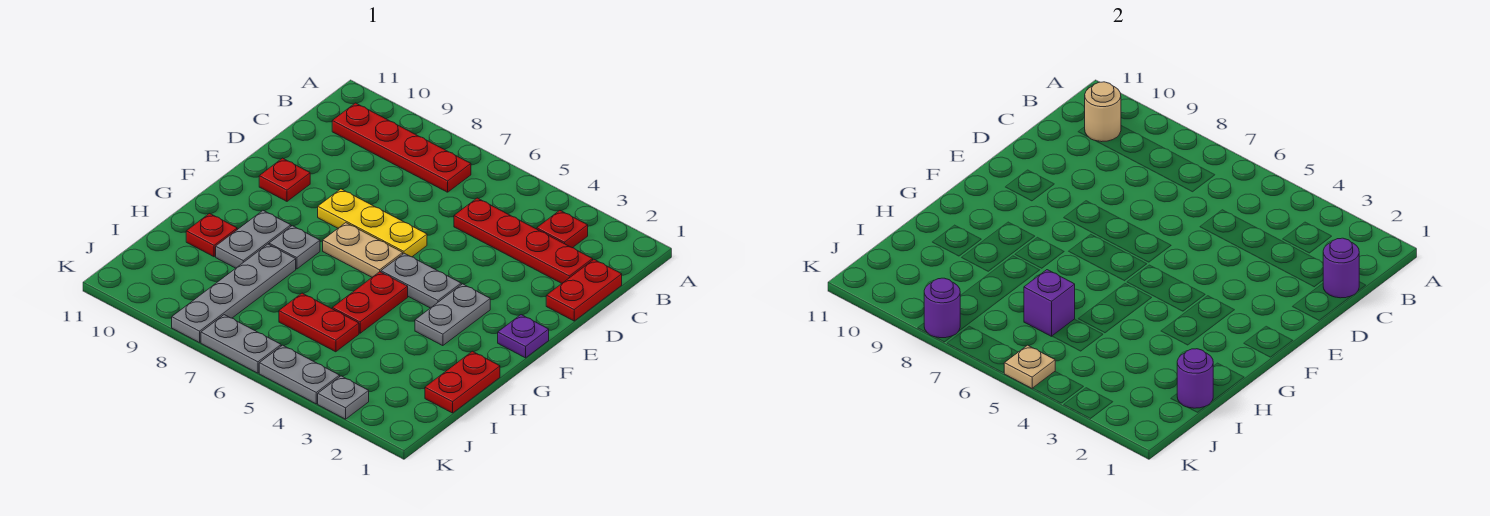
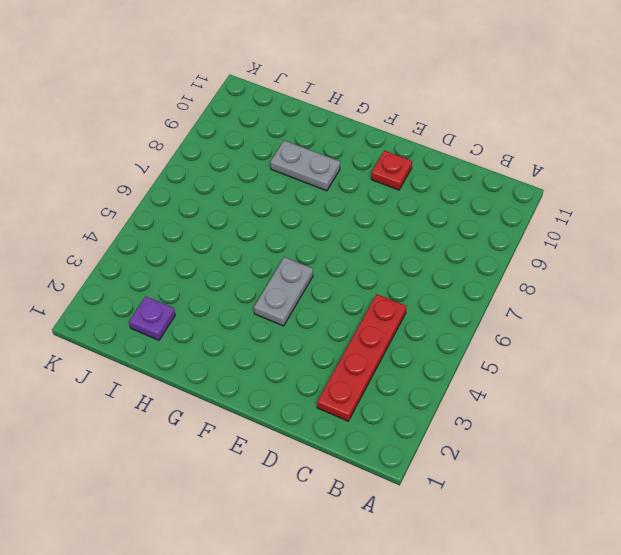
purple plate I2 level 1 -> purple plate F1 level 1
none -> red plate B3 level 1
none -> red plate B7:B10 level 1
none -> red plate C1:D1 level 1

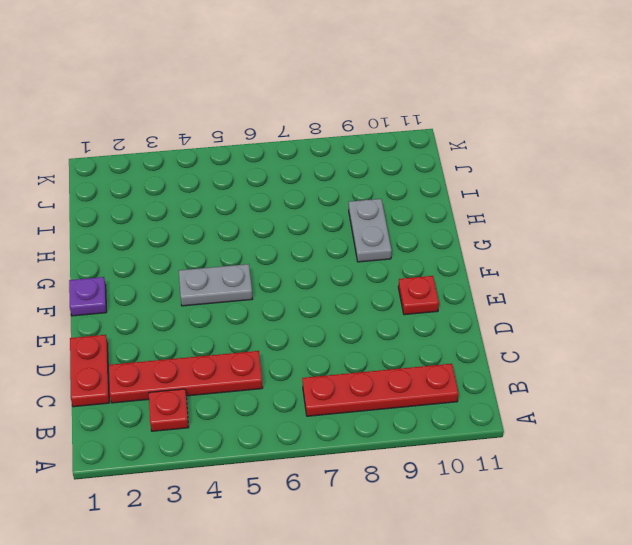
none -> yellow plate E6:E8 level 1
none -> grey plate F3:G3 level 1
none -> tan plate F6:F7 level 1

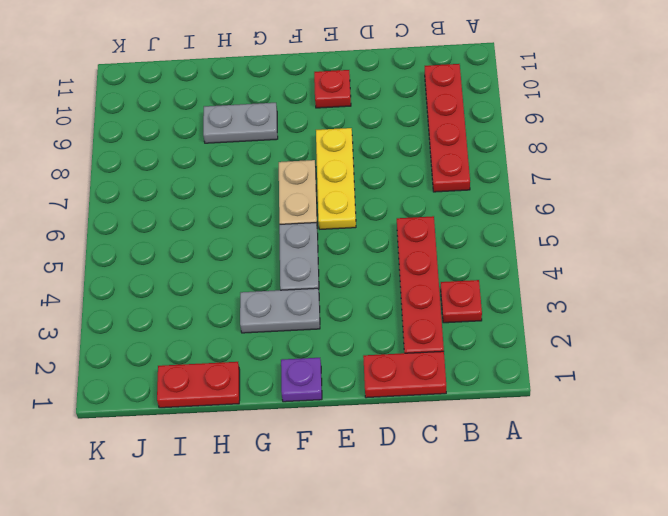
none -> red plate G5:H5 level 1
none -> grey plate G8 level 1
none -> grey plate H8:K8 level 1

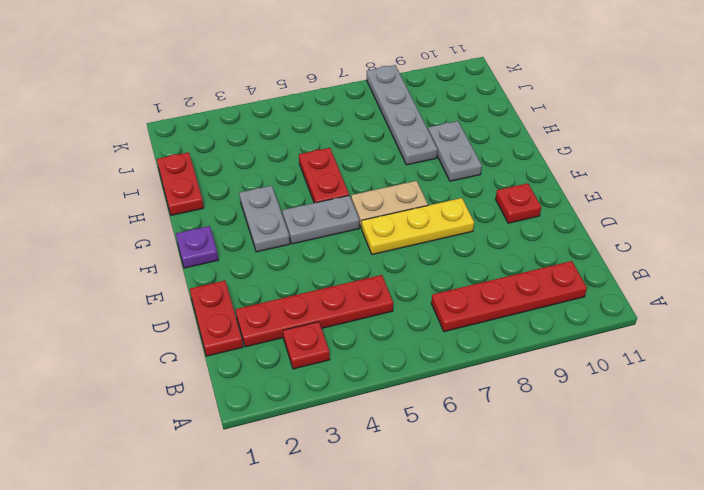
none -> grey plate G8 level 1
none -> red plate H10 level 1
none -> red plate I5:I6 level 1

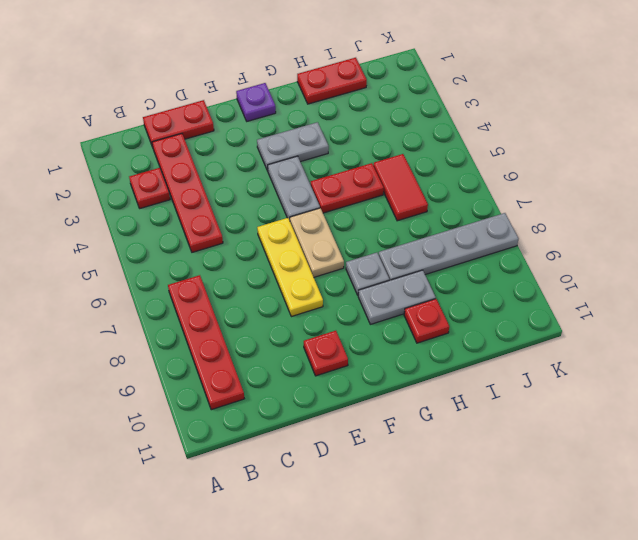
red tile I5:I6 level 1 -> red plate I5:I6 level 1
none -> grey plate K3 level 1
none -> grey plate K4:K5 level 1
none -> grey plate K6:K7 level 1

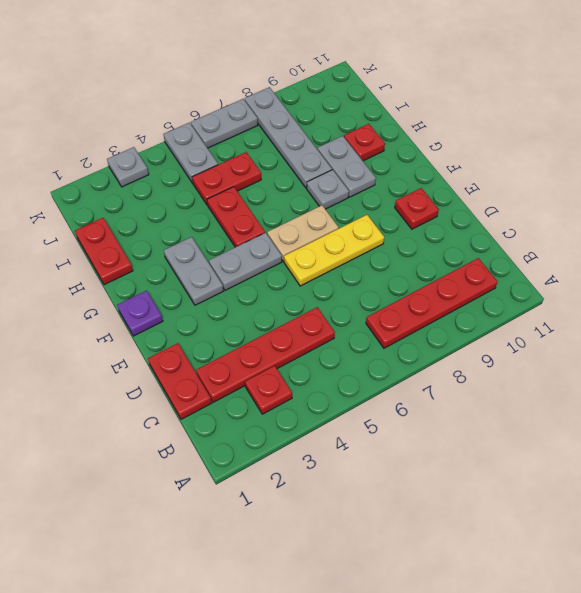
grey plate J5:K5 level 1 -> grey plate K4:K5 level 1
none -> tan round brick B10 level 2
none -> purple round brick C1 level 2
none -> purple round brick I1 level 2

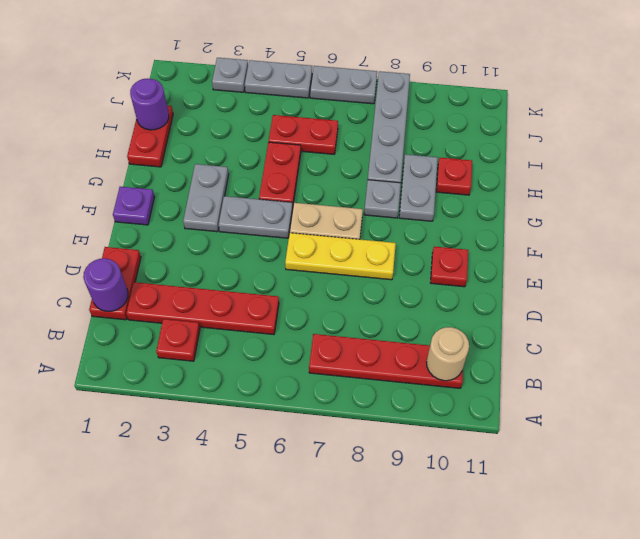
none -> purple brick I6 level 2
none -> tan plate K5 level 2
none -> purple round brick K8 level 2

